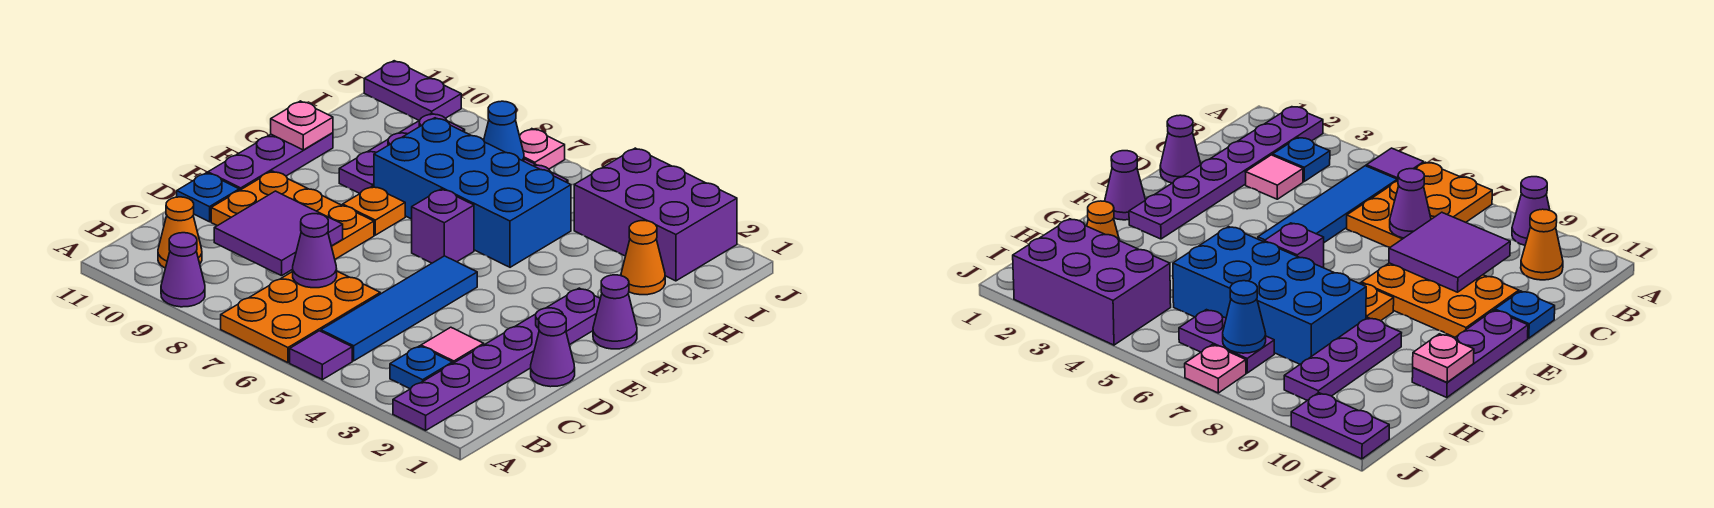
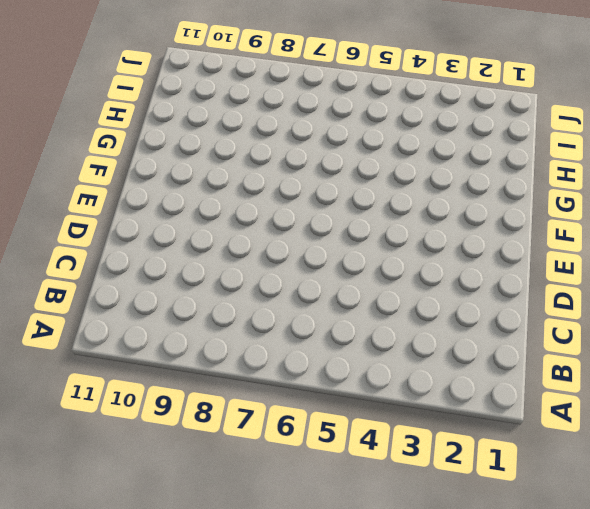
none -> purple plate A2:F2 level 1
none -> purple tile A5 level 1
none -> orange plate A6:C7 level 1

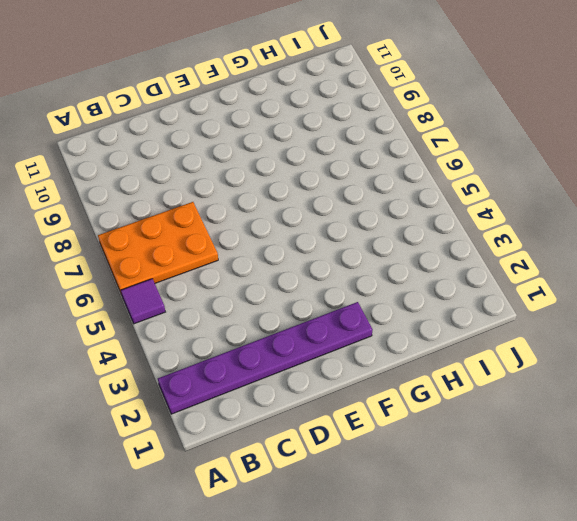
none -> purple cone A9 level 1
none -> blue plate B3 level 1
none -> blue tile B5:E5 level 1

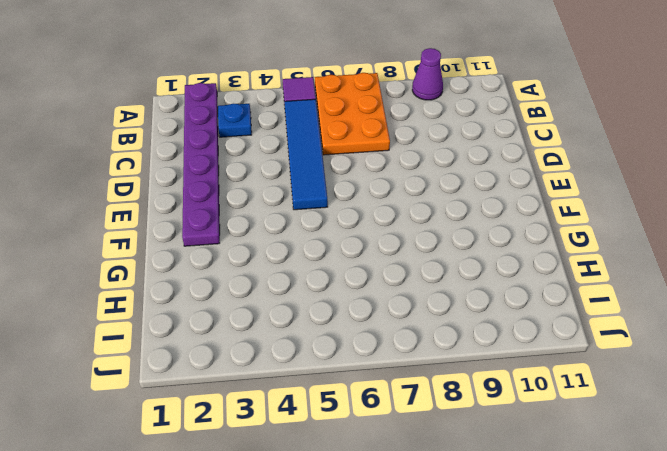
none -> orange cone B10 level 1
none -> pink tile C3 level 1
none -> purple cone D1 level 1

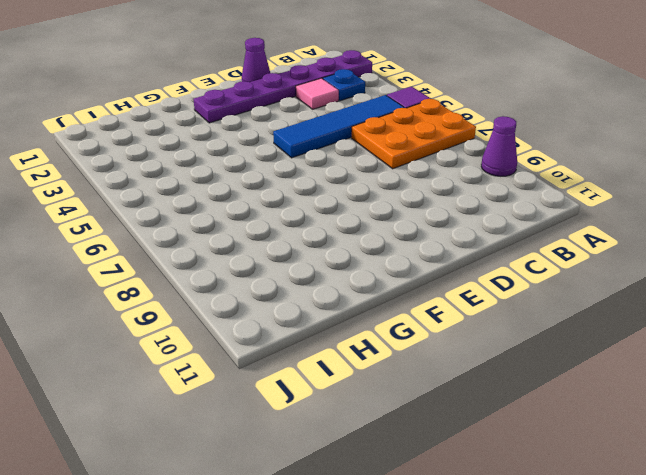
none -> orange cone B10 level 1
none -> orange plate D8:E10 level 1
none -> blue plate D11 level 1

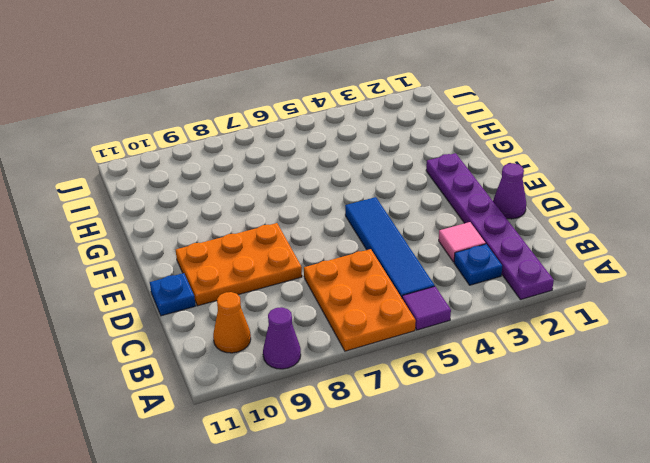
none -> purple plate E11:G11 level 1
none -> purple cone F1 level 1
none -> purple brick F6 level 1

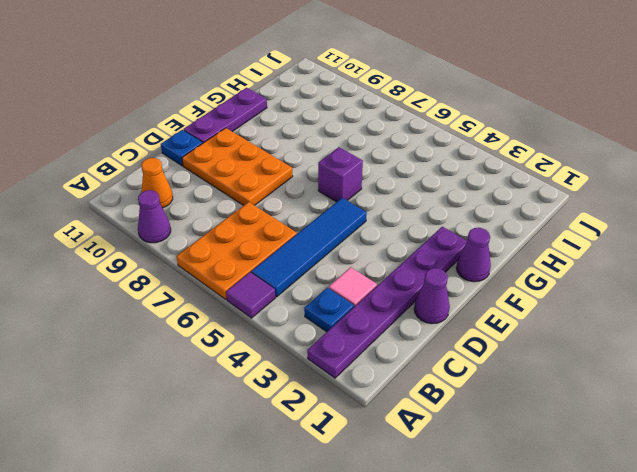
none -> orange plate F8 level 1
none -> blue brick G5:H8 level 1
none -> purple plate G9:I9 level 1

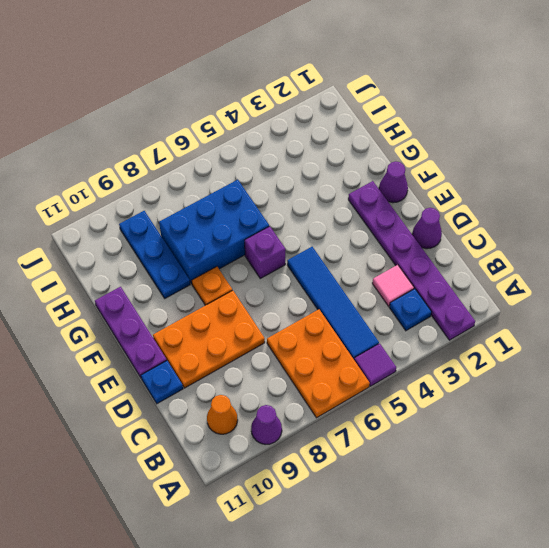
blue brick G6:H8 level 1 -> blue brick G5:H8 level 1
blue plate G9:I9 level 1 -> purple plate G9:I9 level 1
none -> orange cone H2 level 1
none -> purple brick I2:J4 level 1
none -> purple plate I6:I7 level 1

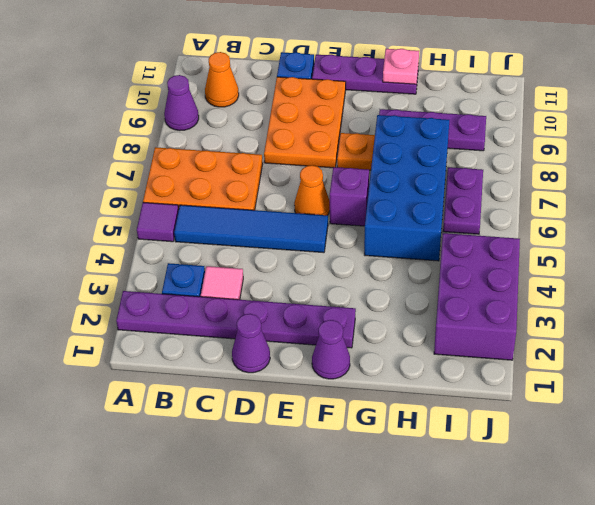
orange cone E6 level 1 -> orange cone H2 level 1
none -> pink plate J7 level 1
none -> purple plate J10:J11 level 1
none -> purple cone C7 level 2

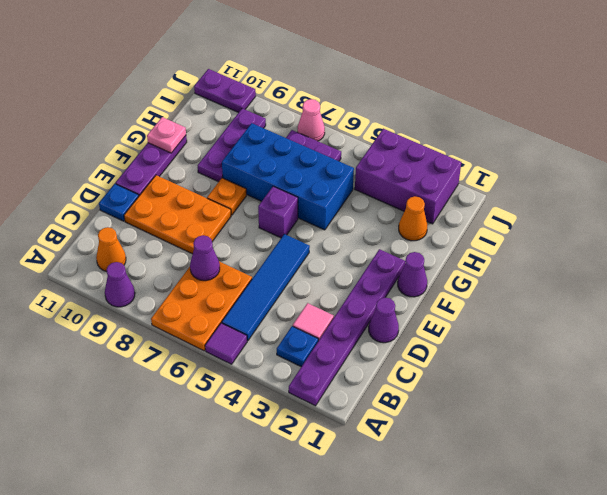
pink cone J7 level 1 -> pink plate J7 level 1
none -> purple tile C8:D9 level 2
none -> blue cone I7 level 2

